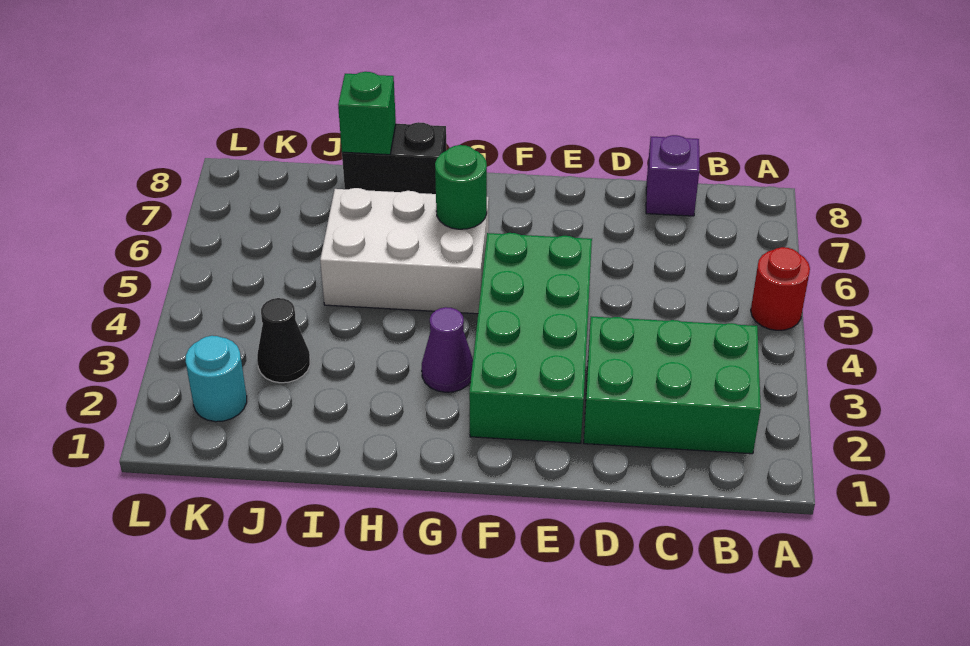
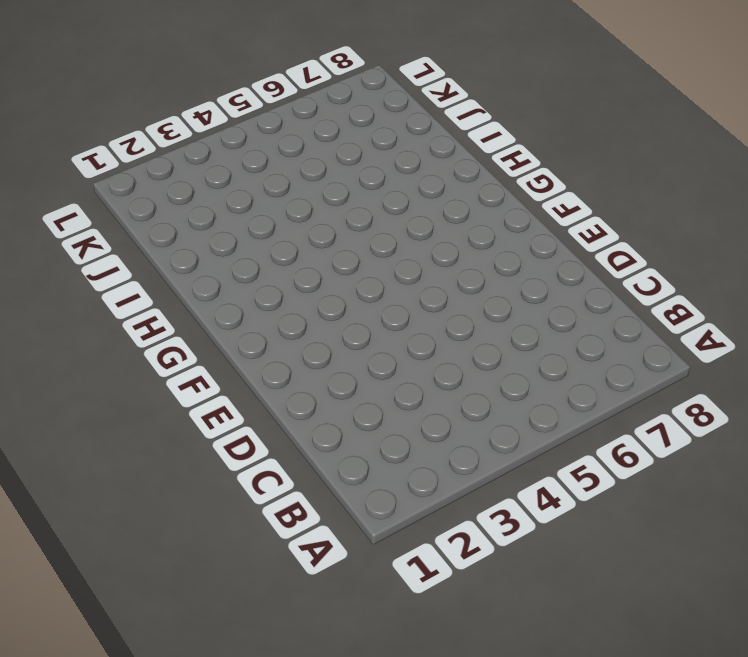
none -> red round brick A5 level 1
none -> green brick B2:D3 level 1

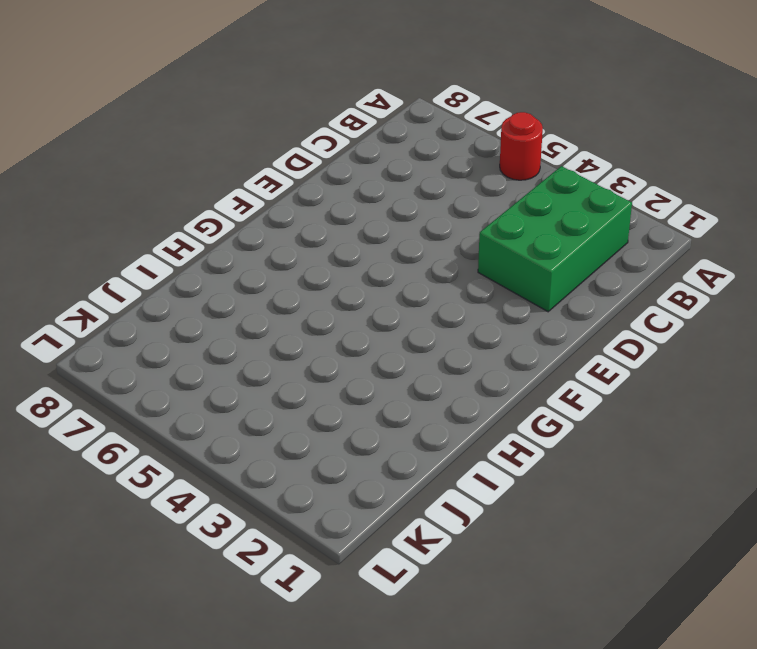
none -> purple brick C8 level 1
none -> green brick E2:F5 level 1

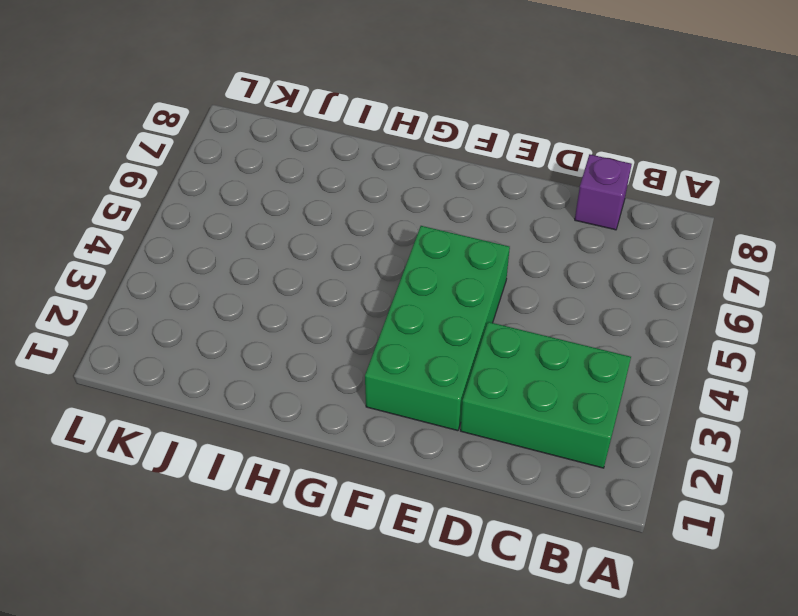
none -> red round brick A5 level 1
none -> purple cone G3 level 1

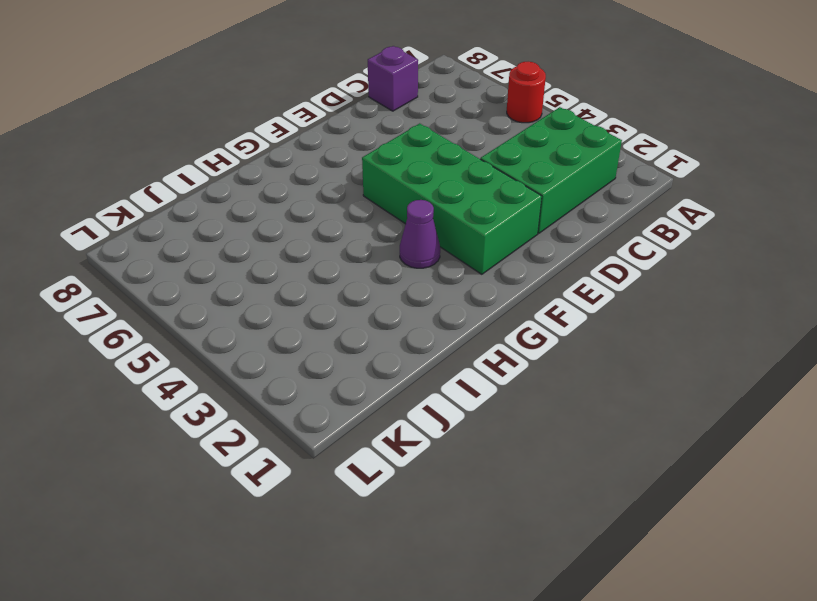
none -> white brick G5:I6 level 1
none -> black brick H8:I8 level 1

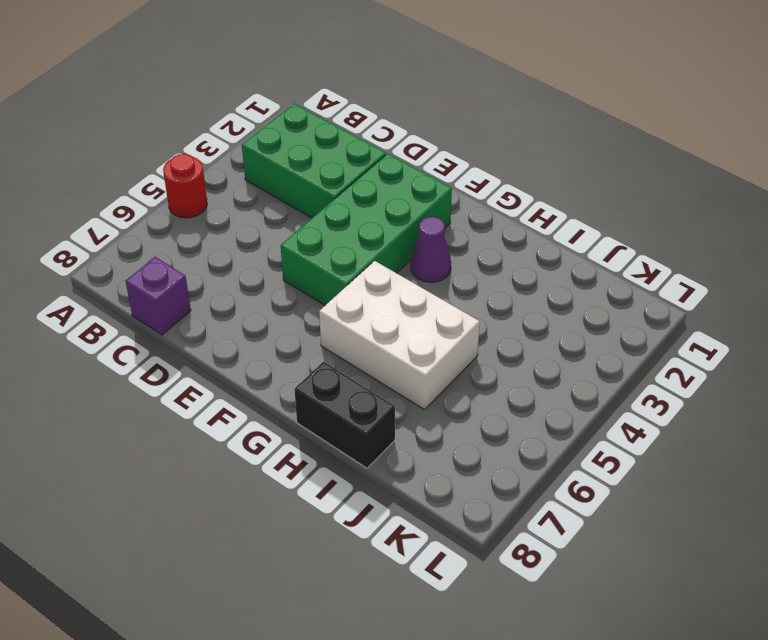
none -> black cone J3 level 1
none -> cyan round brick K2 level 1

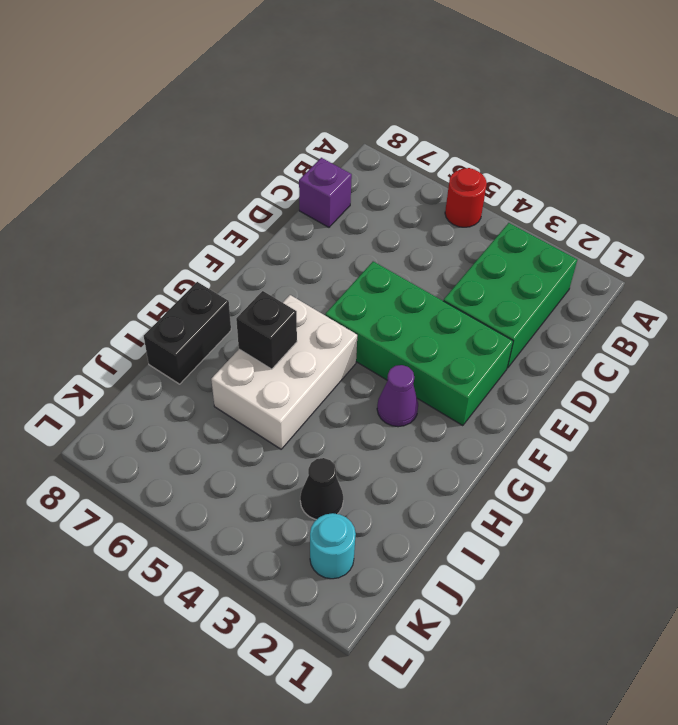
black brick H6 level 2 -> none
none -> green round brick G6 level 2
none -> green brick I8 level 2

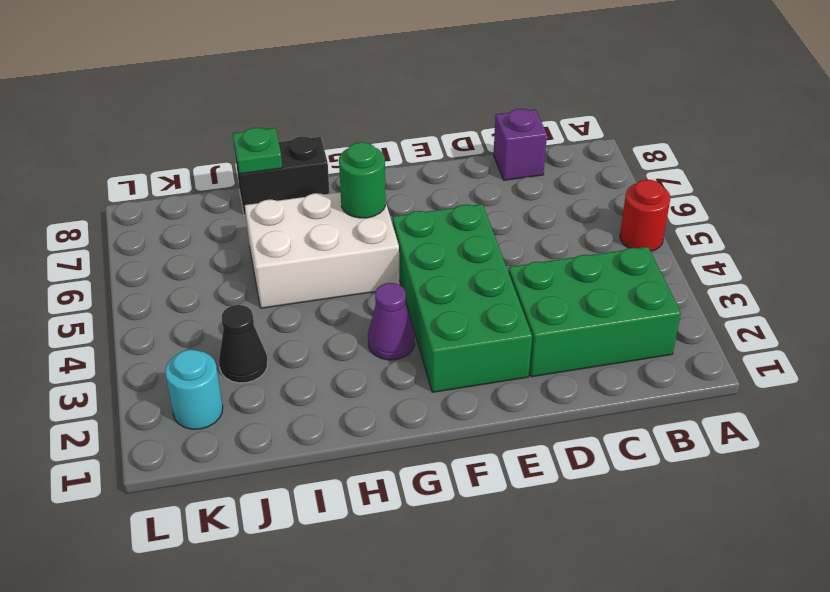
green plate I8 level 2 -> green brick I8 level 2

